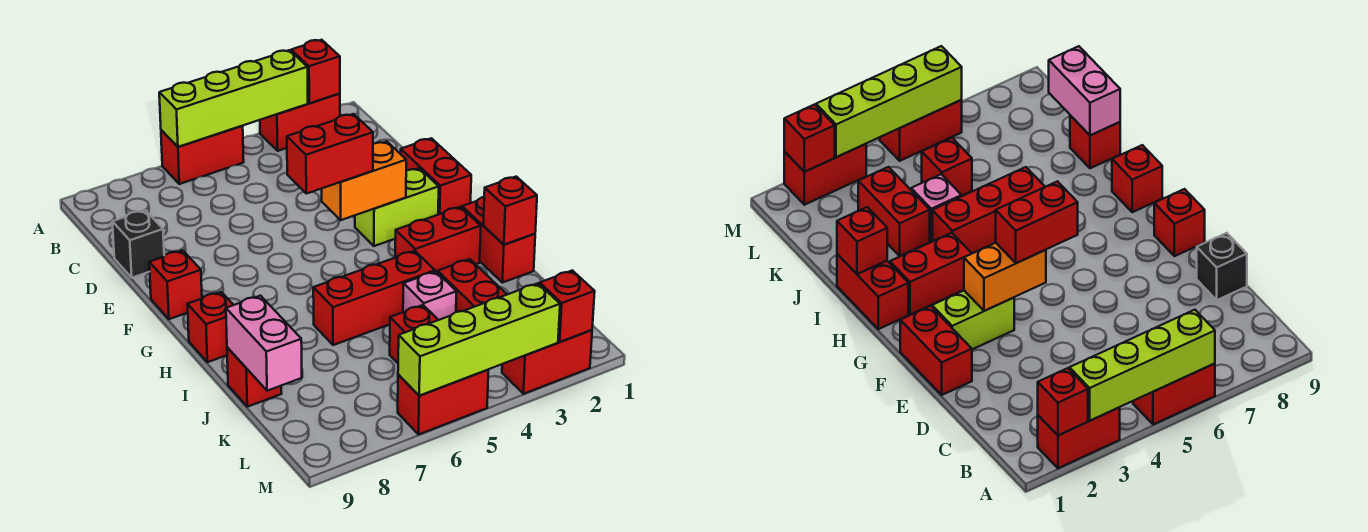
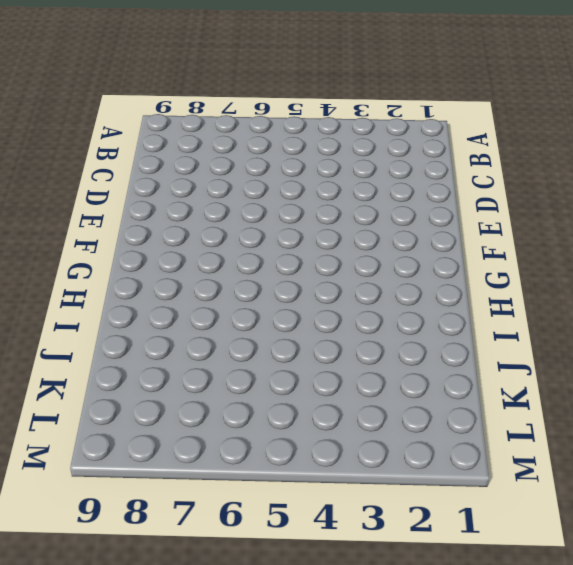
none -> red brick A2:A3 level 1
none -> red brick A5:A6 level 1
none -> black brick D9 level 1

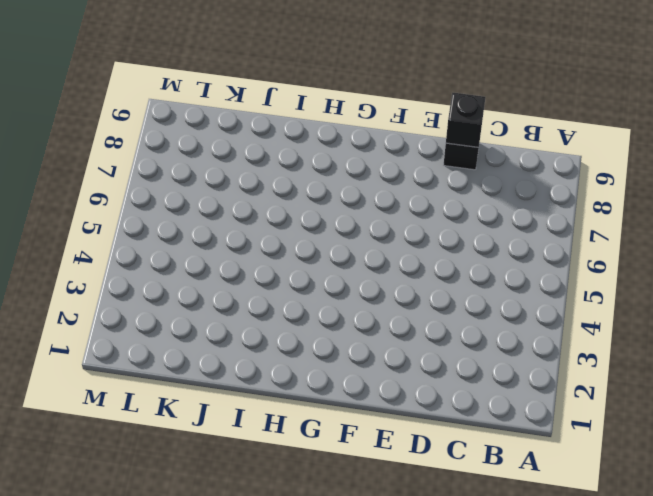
black brick D9 level 2 -> none
none -> red brick A2:A3 level 1
none -> red brick A5:A6 level 1
none -> red brick E1:F1 level 1

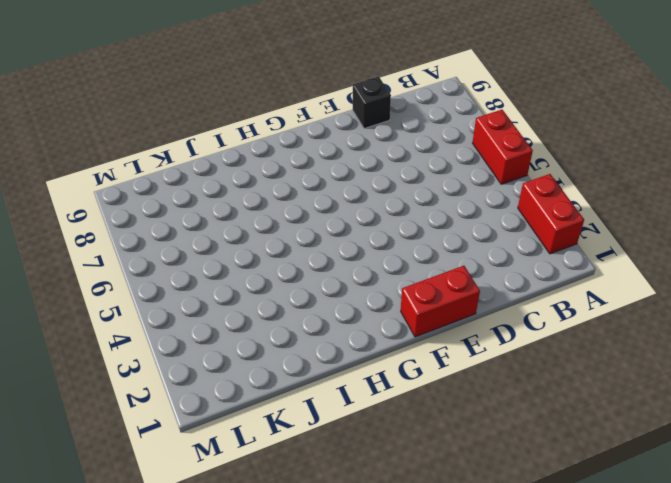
none -> lime brick F2:F3 level 1
none -> red brick F9 level 1
none -> red brick H1:I1 level 1

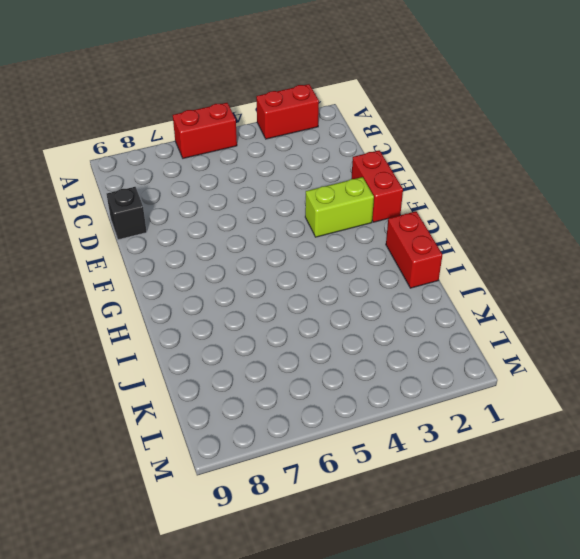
none -> red brick F9 level 1
none -> red brick H2:H3 level 1
none -> red brick H9 level 1

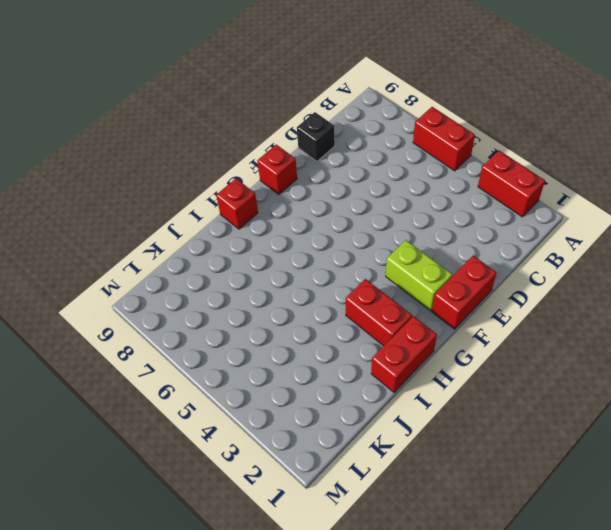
none -> red brick I4:I6 level 1
none -> red brick J3:K3 level 1
none -> pink brick J4 level 1

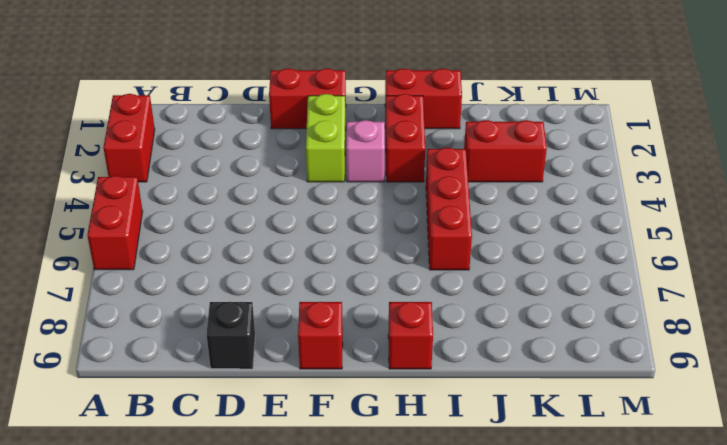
pink brick G3 level 1 -> pink brick J4 level 1
none -> red brick J9 level 1
none -> red brick K5 level 1
none -> red brick M2:M3 level 1

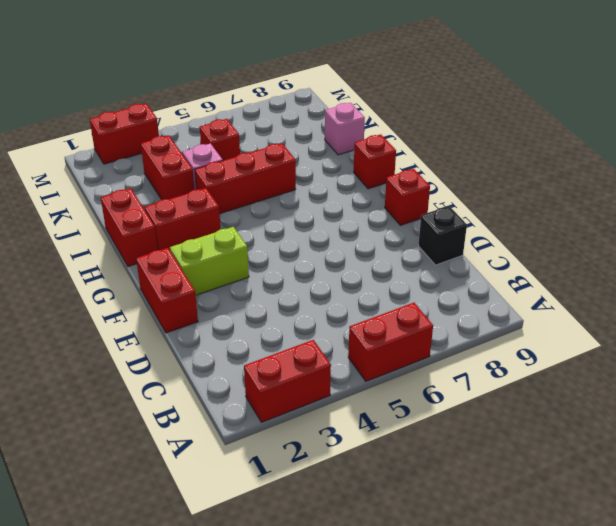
pink brick J9 level 1 -> red brick J9 level 1
none -> red brick M5:M6 level 1
none -> red brick A2 level 2
none -> lime brick A3:A6 level 2

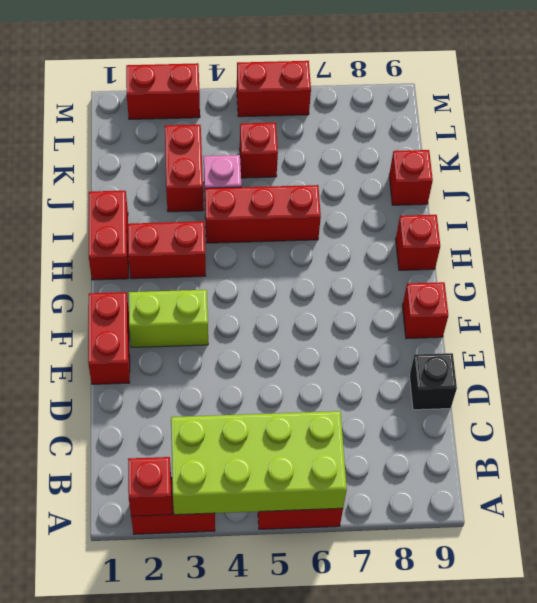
lime brick A3:B6 level 2 -> lime brick A3:A6 level 2
none -> orange brick F3:F4 level 2
none -> red brick I1 level 2
none -> pink brick J9:K9 level 2

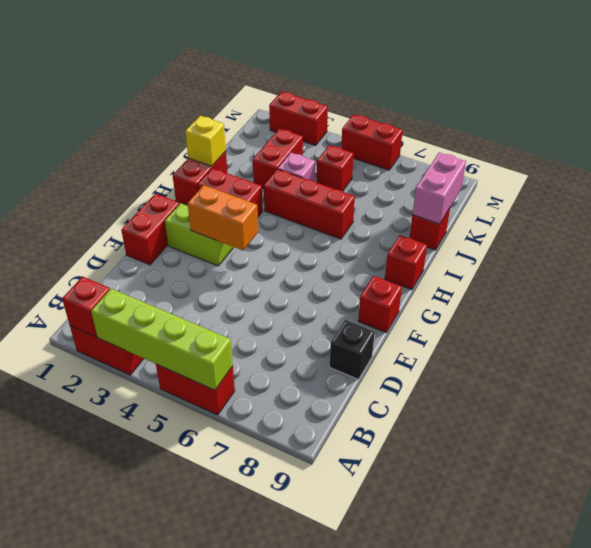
yellow brick I1 level 2 -> red brick I1 level 2
none -> red brick M2 level 2
none -> lime brick M3:M6 level 2
none -> red brick F4:F5 level 3

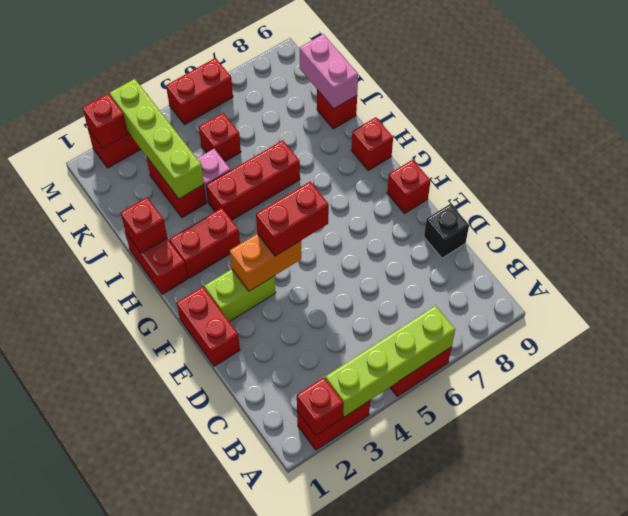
lime brick J3:M3 level 2 -> lime brick M3:M6 level 2

